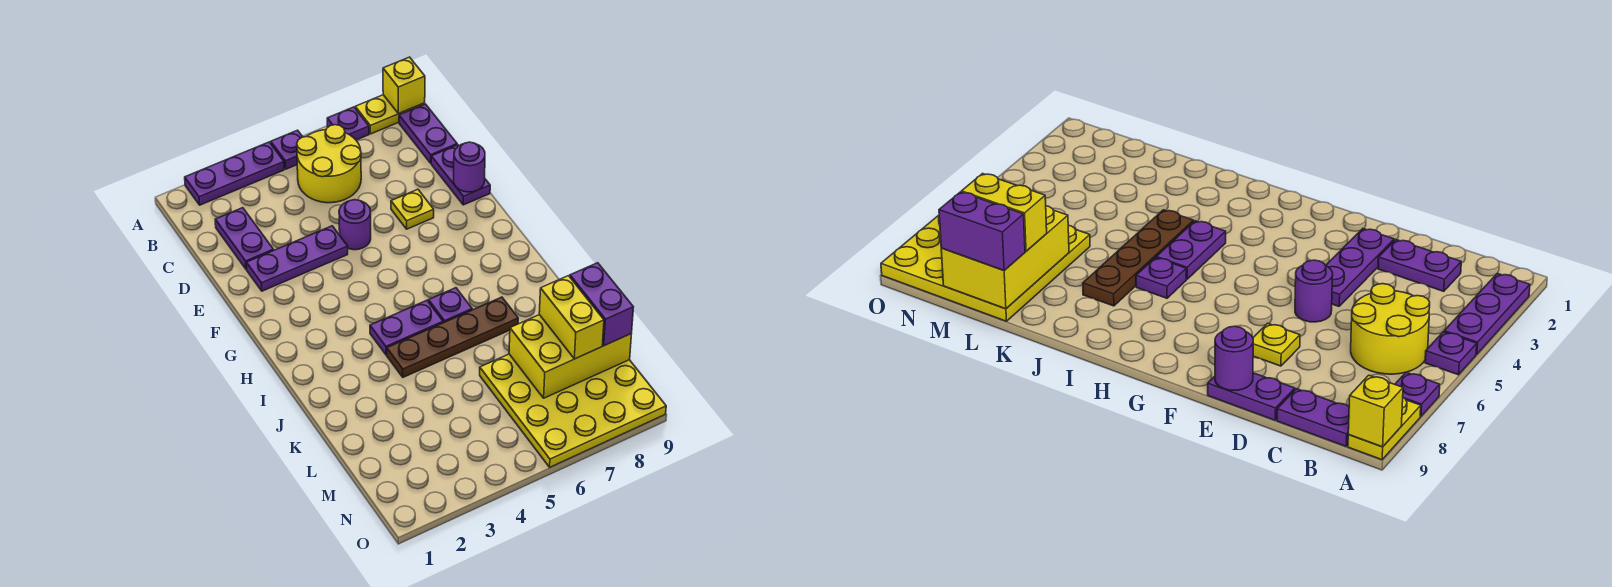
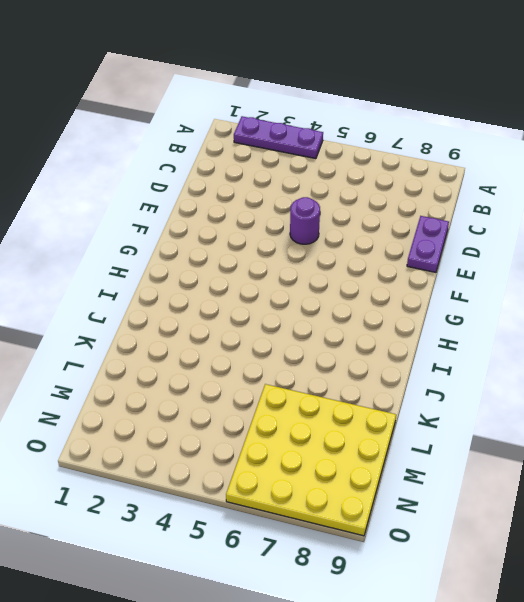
none -> purple plate A5 level 1
none -> purple plate A7 level 1
none -> yellow plate A8:A9 level 1

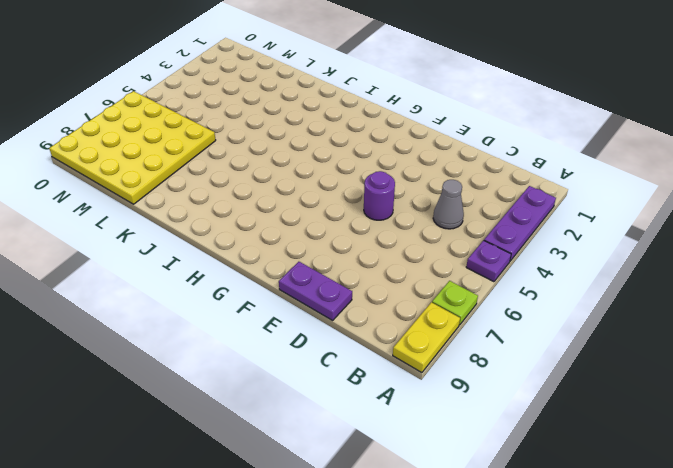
lime plate A7 level 1 -> purple plate A7 level 1
grey cone C4 level 1 -> none
none -> yellow round brick B5:C6 level 1
none -> purple plate B9:C9 level 1
none -> purple plate C2:D2 level 1

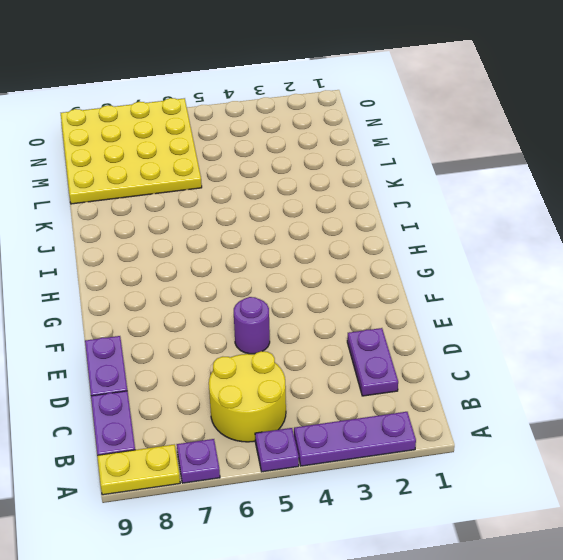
none -> purple plate E2:E4 level 1
none -> yellow plate E7 level 1
none -> purple plate I4:I5 level 1

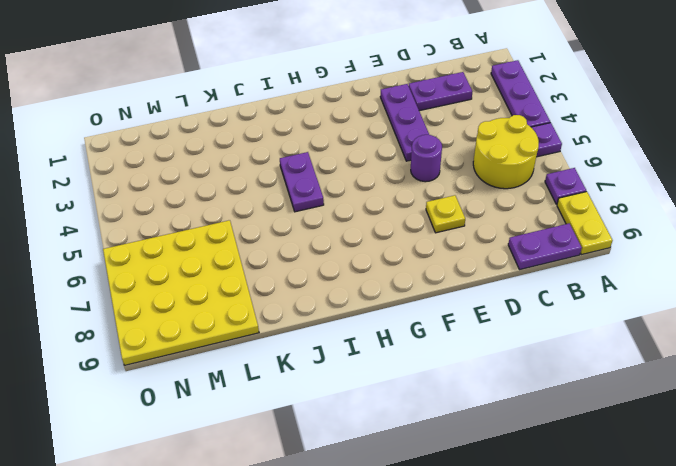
none -> purple plate D9:E9 level 1
none -> purple plate I6 level 1
none -> brown plate J4:J7 level 1

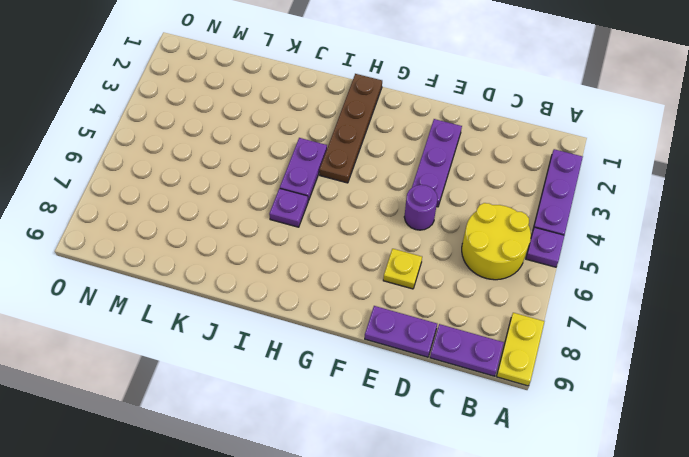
brown plate H1:H4 level 1 -> brown plate J4:J7 level 1
none -> purple plate A7 level 1
none -> purple plate C2:D2 level 1
none -> yellow plate L6:O9 level 1

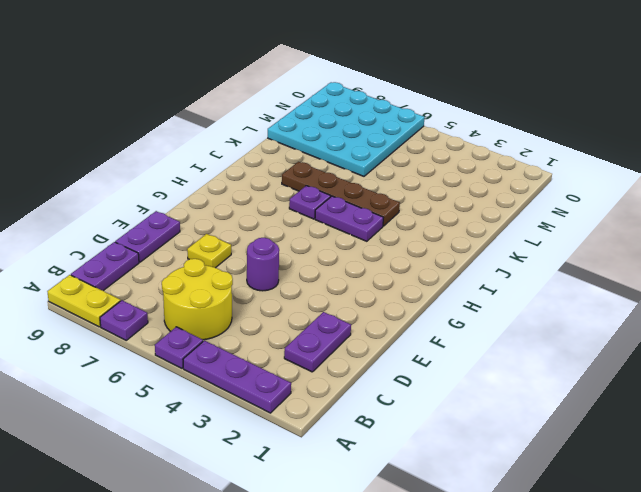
cyan plate L6:O9 level 1 -> yellow plate L6:O9 level 1
none -> purple plate E2:E4 level 1
none -> yellow brick A9 level 2
none -> purple round brick E9 level 2

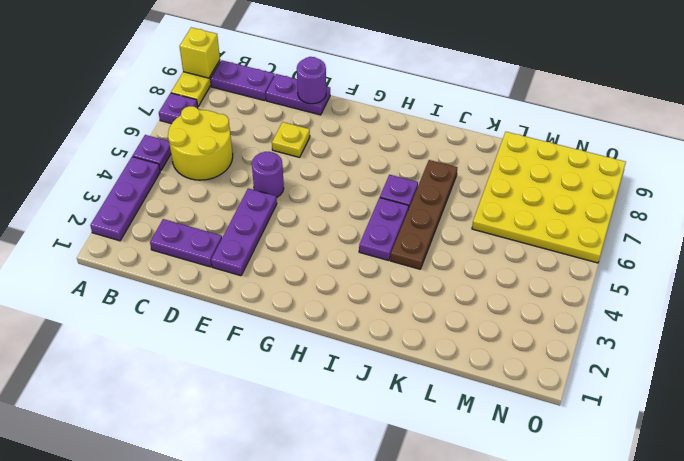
none -> yellow brick L7:M9 level 2
none -> yellow brick L8:M8 level 3
none -> purple brick L9:M9 level 3

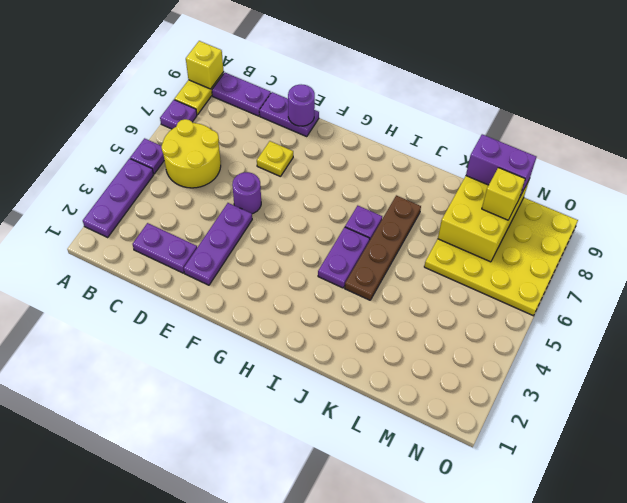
yellow brick M8 level 3 -> yellow brick L8:M8 level 3

